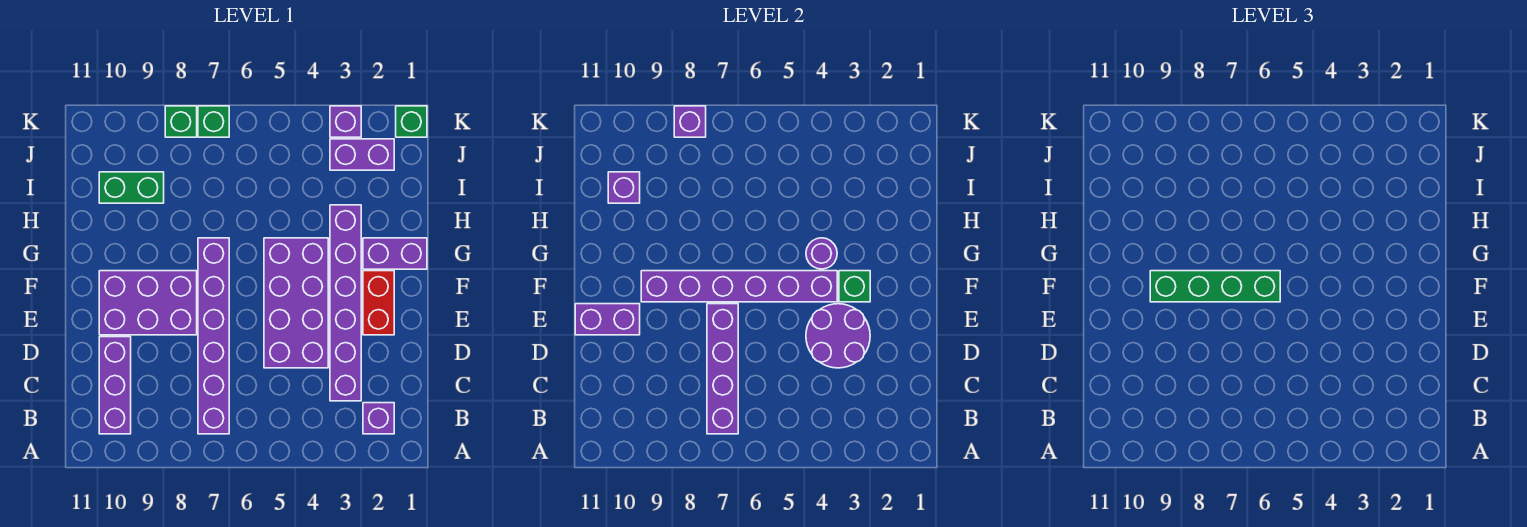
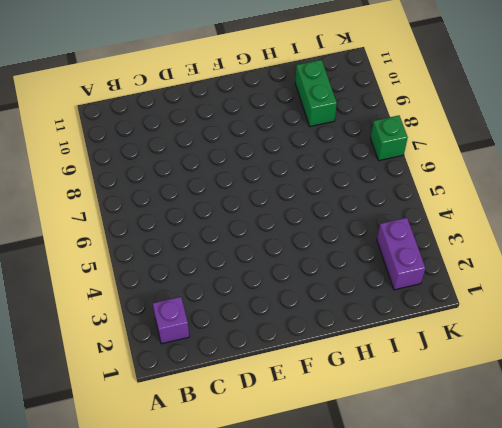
none -> purple brick B7:G7 level 1
none -> purple brick B10:D10 level 1
none -> purple brick C3:H3 level 1

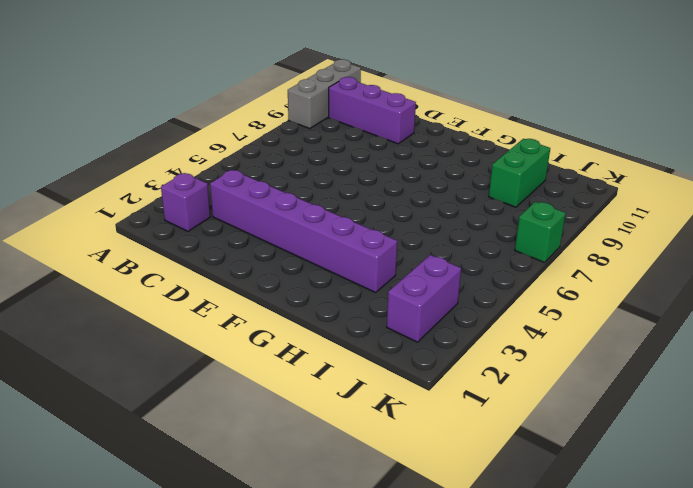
grey brick A9:A11 level 1 -> none
none -> purple brick B7:G7 level 1
none -> purple brick D4:G5 level 1
none -> red brick E2:F2 level 1

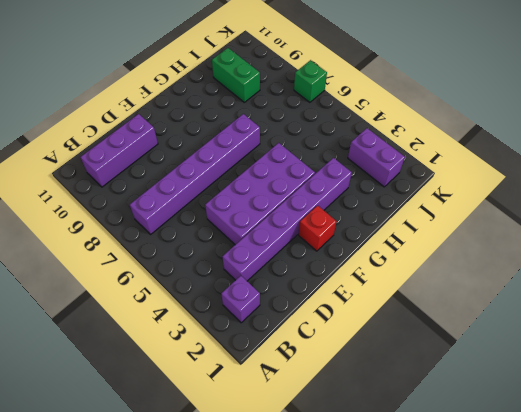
red brick F2 level 1 -> red brick E2:F2 level 1
none -> purple brick E8:F10 level 1
none -> purple brick G1:G2 level 1
none -> green brick K1 level 1

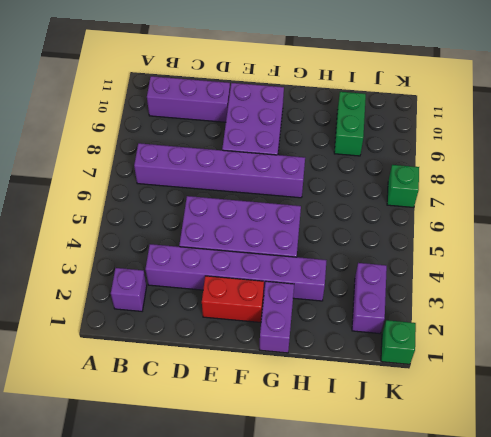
none -> purple brick K3 level 1
none -> green brick K8 level 1
none -> purple brick B7:E7 level 2

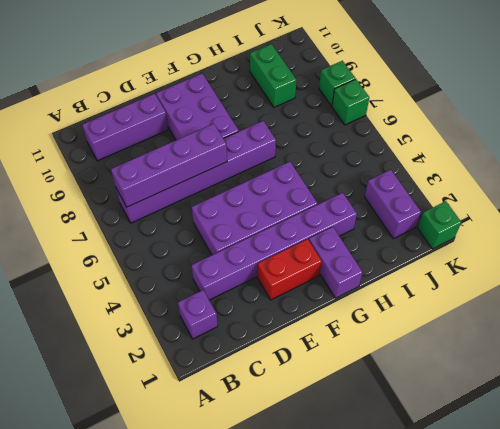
none -> purple brick K3 level 1
none -> purple round brick D3:E4 level 2
none -> purple brick E10:E11 level 2

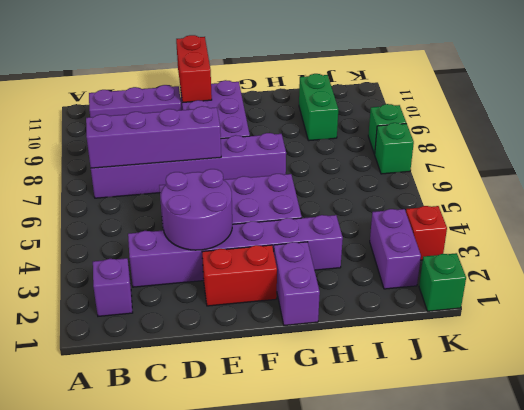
red brick E10:E11 level 2 -> purple brick E10:E11 level 2
red brick K3 level 1 -> purple brick K3 level 1
none -> green brick F3 level 2
none -> purple brick F4:F9 level 2
none -> purple round brick G4 level 2

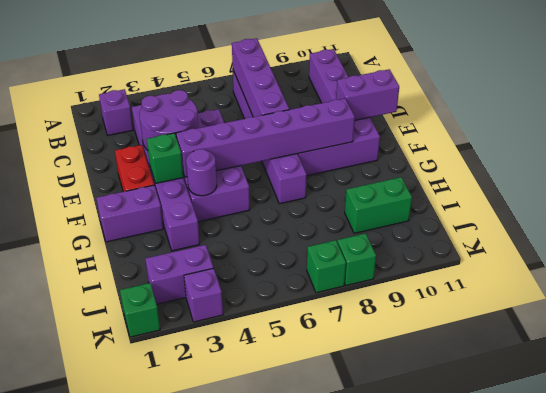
none -> purple brick I10 level 2
none -> purple brick K8 level 2
none -> green brick F6:F9 level 3

